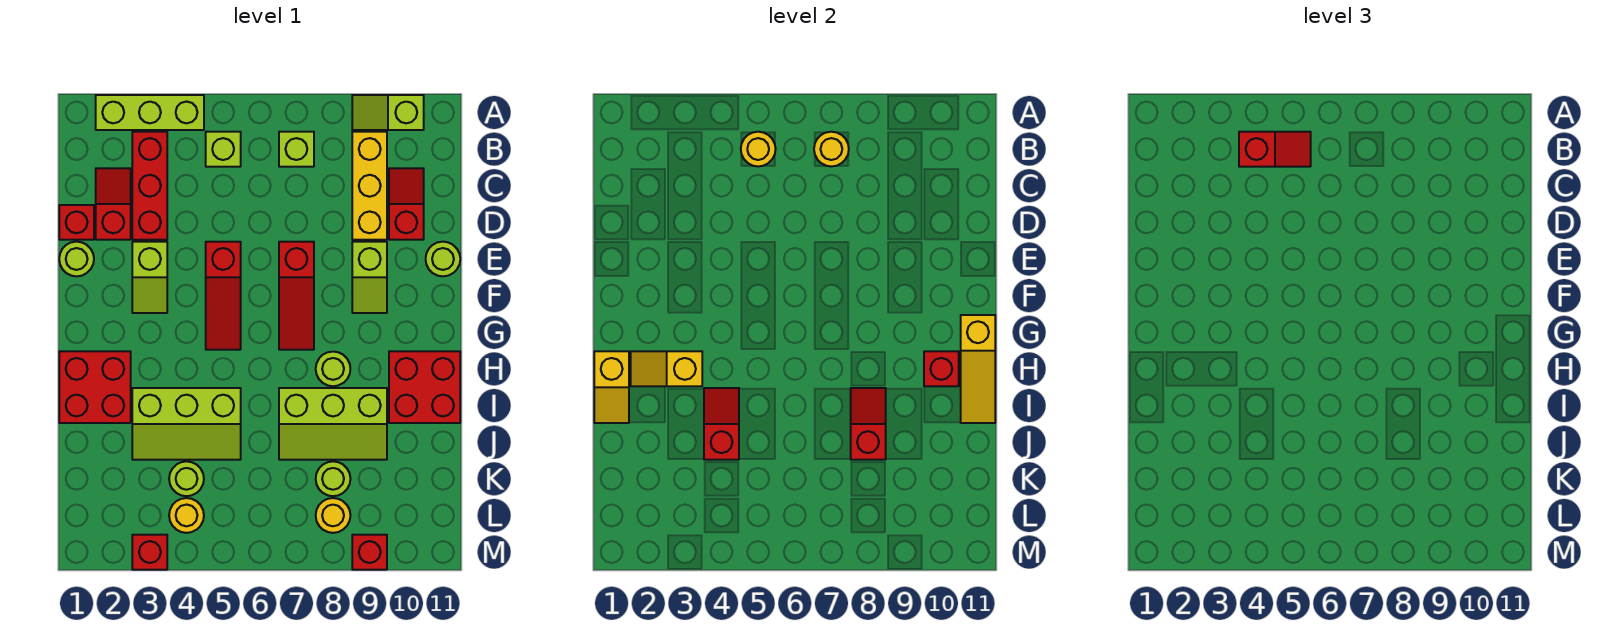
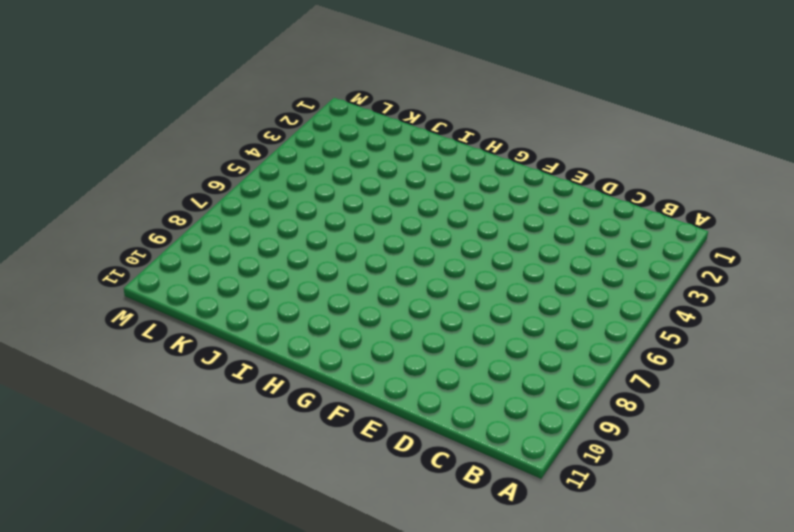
none -> lime brick A2:A4 level 1
none -> lime slope A9:A10 level 1 top 10
none -> red brick B3:D3 level 1
none -> lime brick B5 level 1

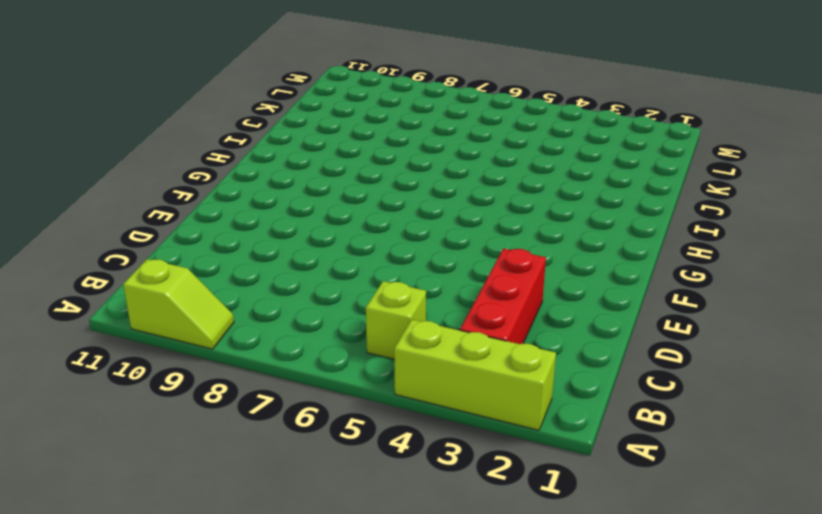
none -> lime brick B7 level 1
none -> yellow brick B9:D9 level 1
none -> red slope C2:D2 level 1 top D
none -> red slope C10:D10 level 1 top D

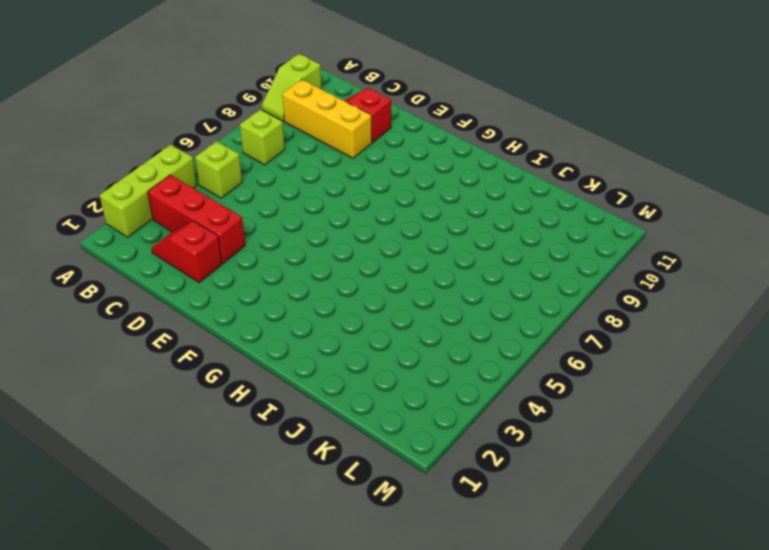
none -> red brick D1 level 1
none -> lime round brick E1 level 1
none -> lime slope E3:F3 level 1 top E
none -> red slope E5:G5 level 1 top E

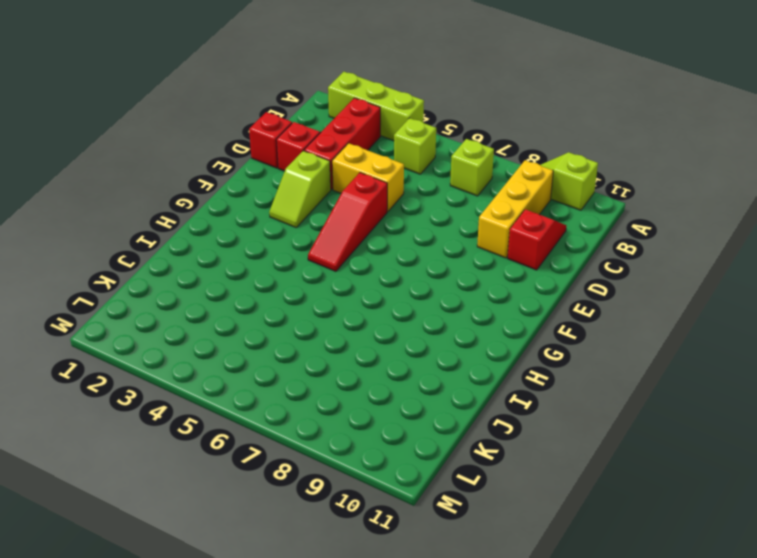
yellow brick D4:D5 level 1 -> none
none -> lime round brick E1 level 1
none -> red slope E7:G7 level 1 top E
none -> lime slope E9:F9 level 1 top E
none -> lime round brick E11 level 1

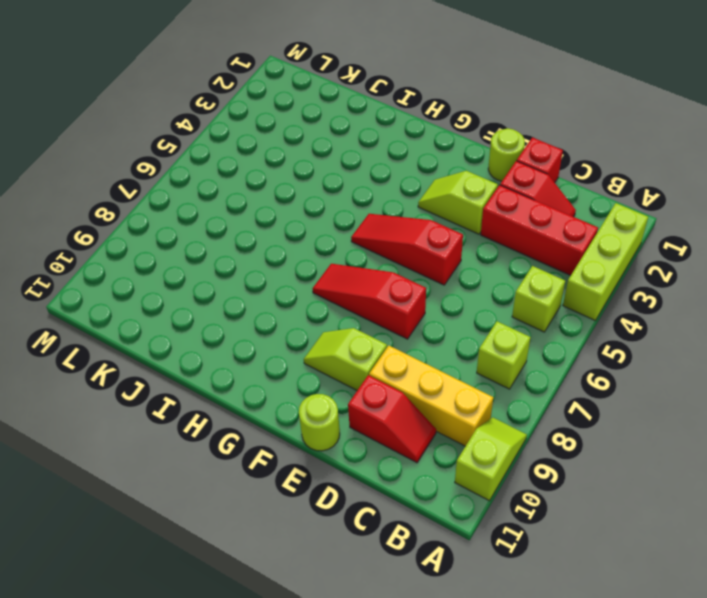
none -> red brick H1:I2 level 1
none -> lime round brick H8 level 1
none -> red brick H10:I11 level 1
none -> lime slope I3:J5 level 1 top I

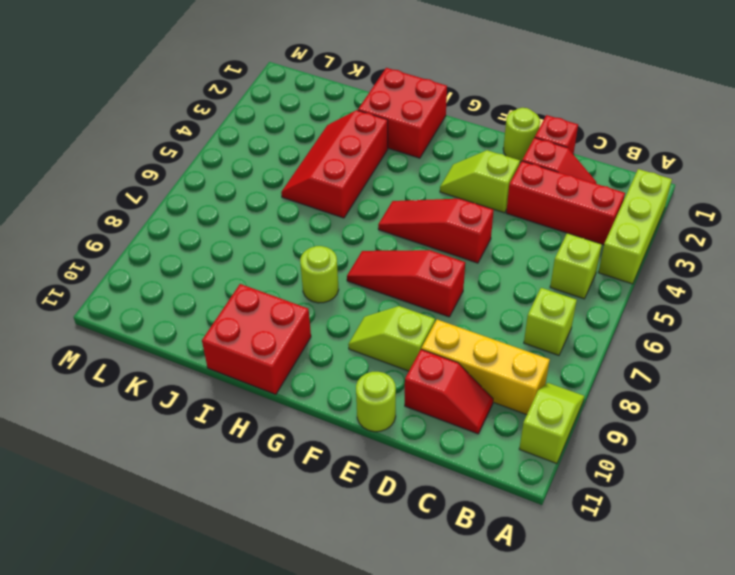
red slope I3:J5 level 1 top I -> lime slope I3:J5 level 1 top I
none -> lime slope I7:J9 level 1 top I
none -> lime round brick K4 level 1
none -> lime round brick K8 level 1
none -> yellow round brick L4 level 1

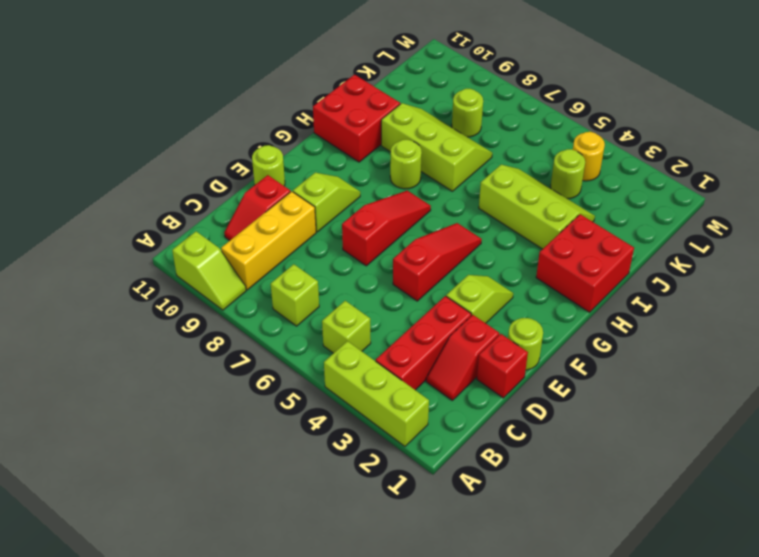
none -> yellow round brick L8 level 1
none -> red brick M3 level 1
none -> red brick M9 level 1
none -> yellow round brick B5 level 2

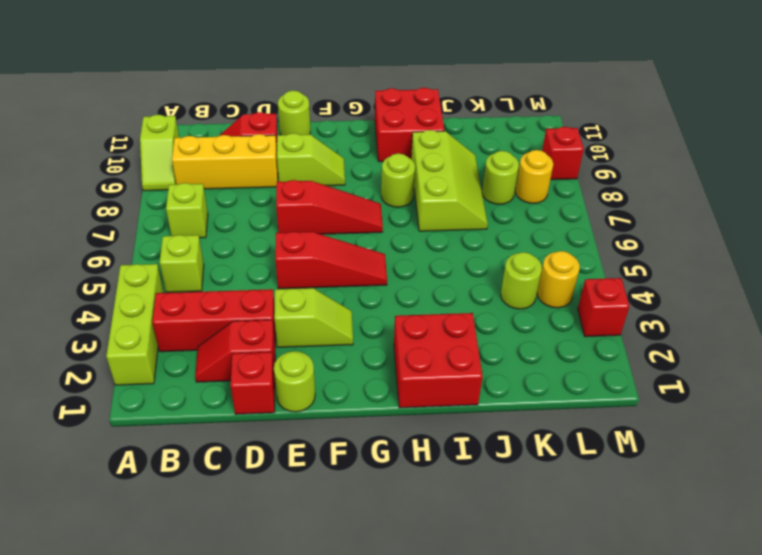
none -> lime slope I3:J5 level 1 top I
none -> yellow round brick B5 level 2
none -> yellow round brick B7 level 2
none -> yellow slope G11:I11 level 2 top G

